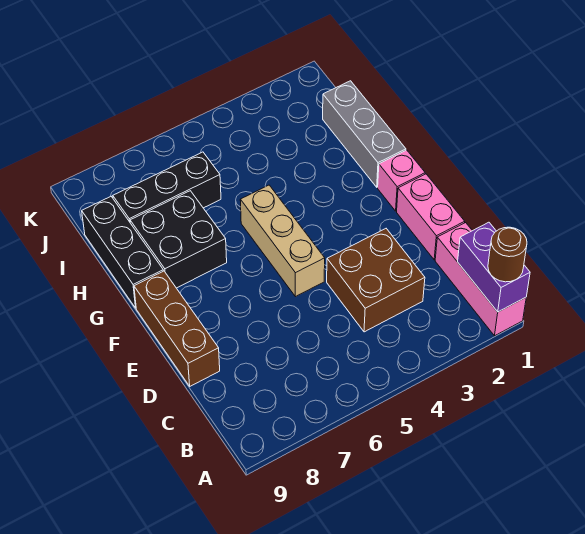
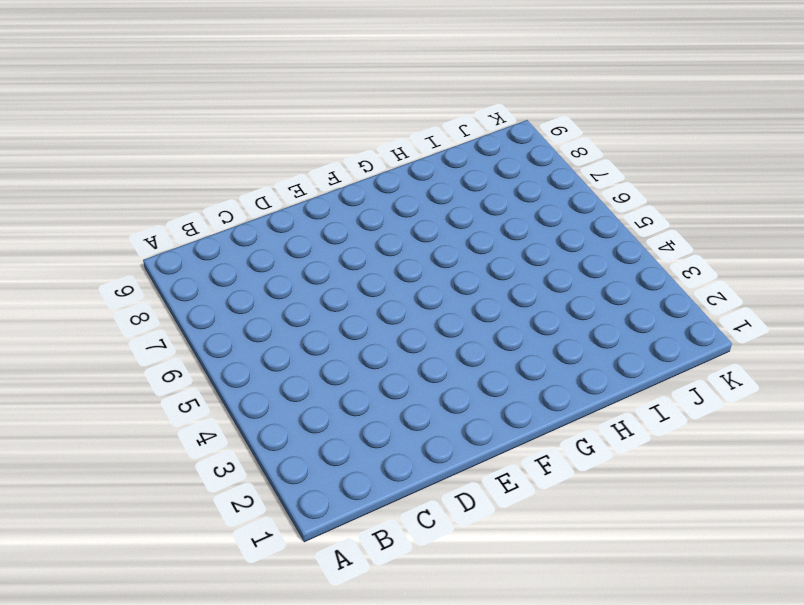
none -> pink brick A1:C1 level 1
none -> brown brick C3:D4 level 1
none -> pink brick D1:E1 level 1

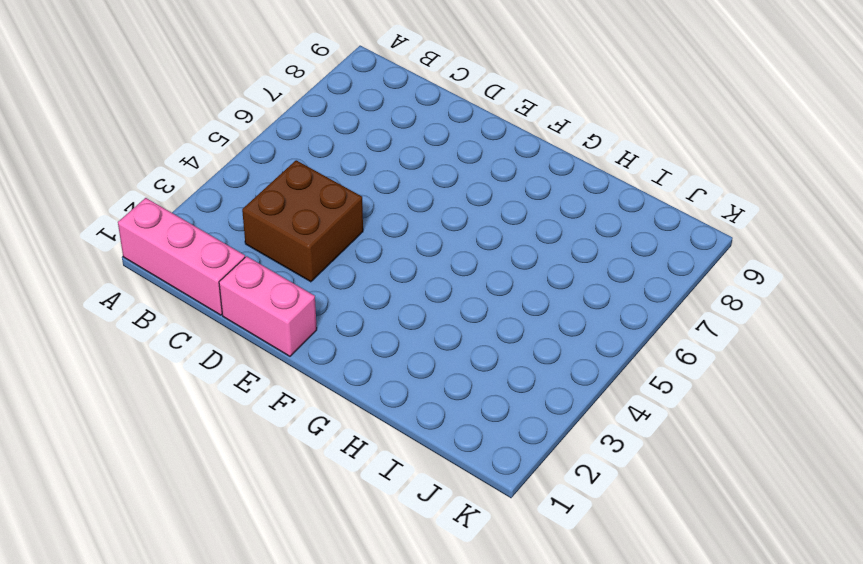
none -> brown brick D9:F9 level 1
none -> tan brick E5:G5 level 1
none -> pink brick F1 level 1

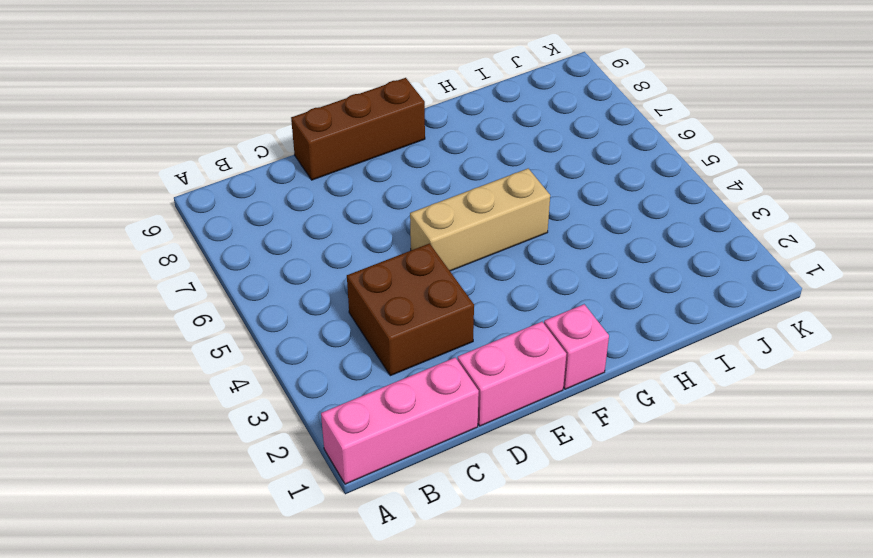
none -> grey brick G1:I1 level 1
none -> black brick G7:H8 level 1
none -> black brick G9:I9 level 1

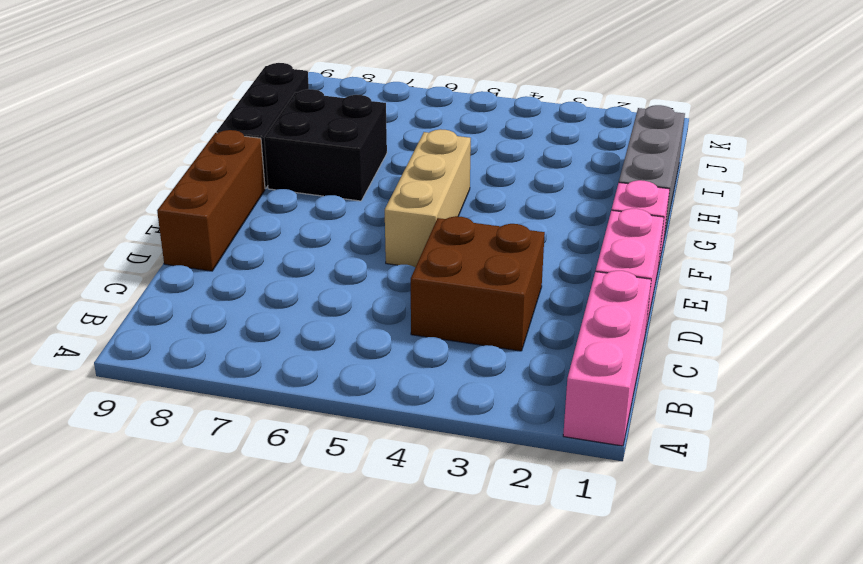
none -> black brick I6:I8 level 1
none -> purple brick A1:B1 level 2
none -> brown round brick A1 level 3

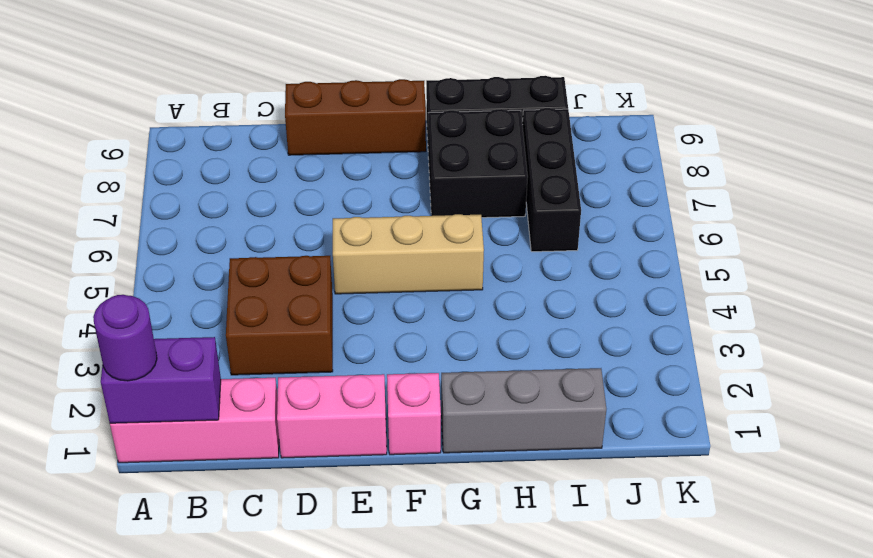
purple round brick A1 level 3 -> brown round brick A1 level 3

